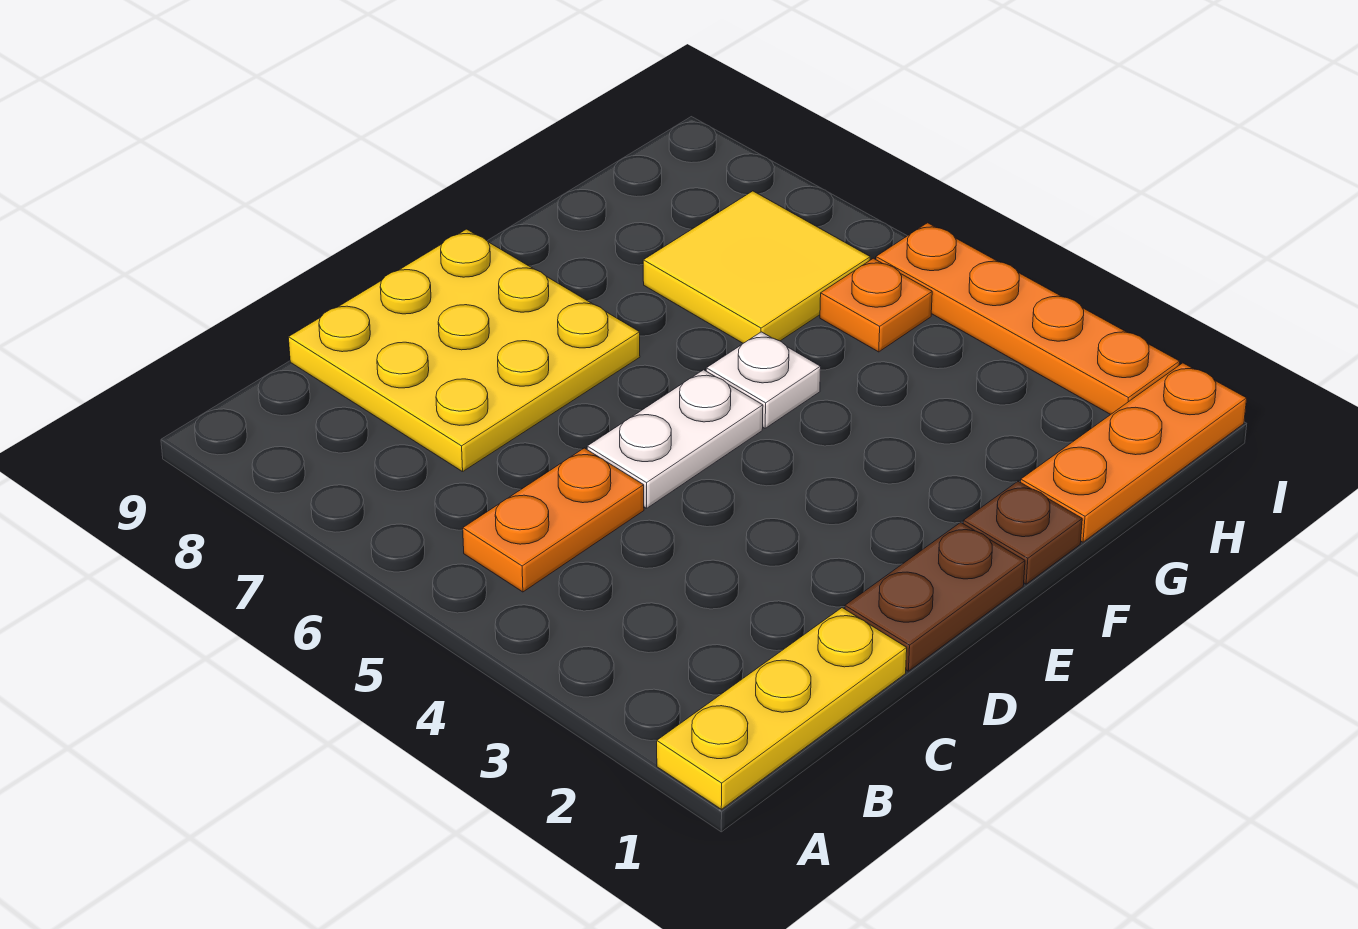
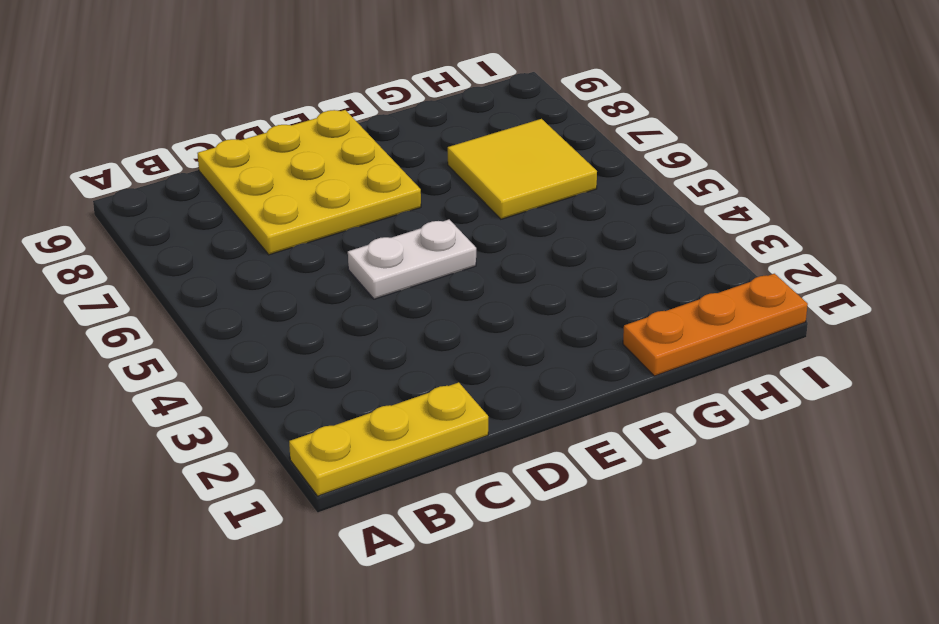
none -> orange plate B5:C5 level 1
none -> brown plate D1:E1 level 1

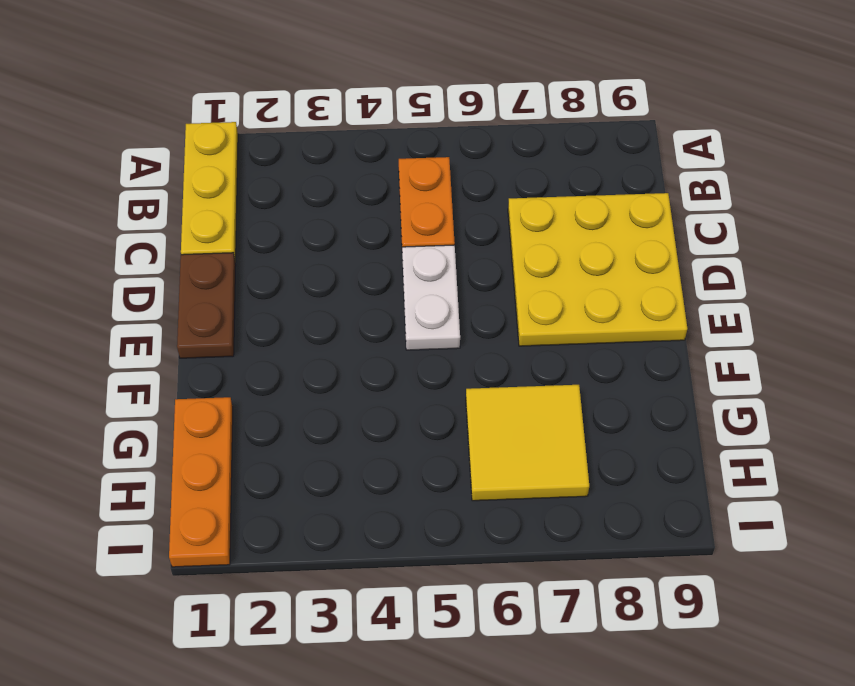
none -> brown plate F1 level 1
none -> white plate F5 level 1

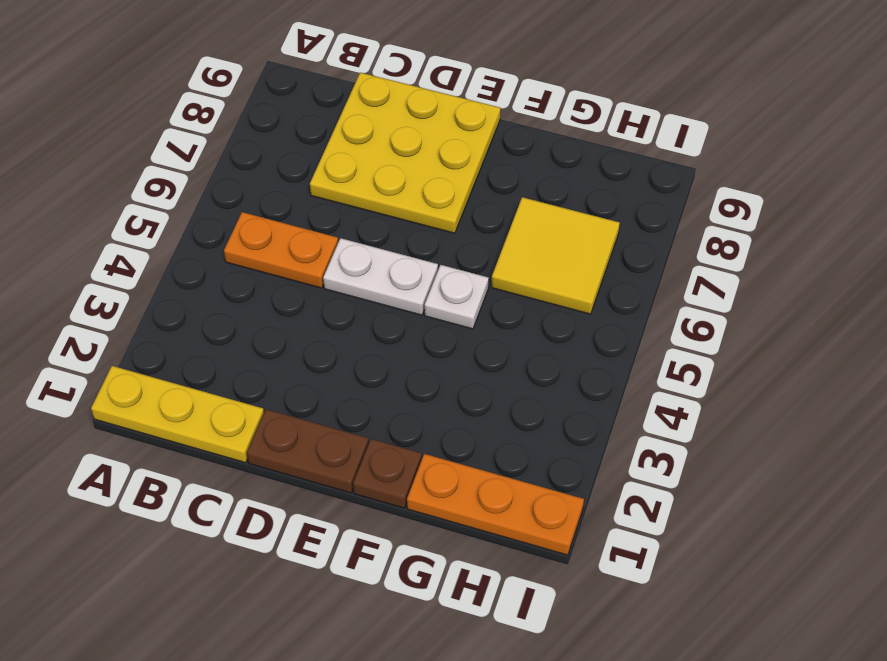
none -> orange plate H5 level 1
none -> orange plate I2:I5 level 1

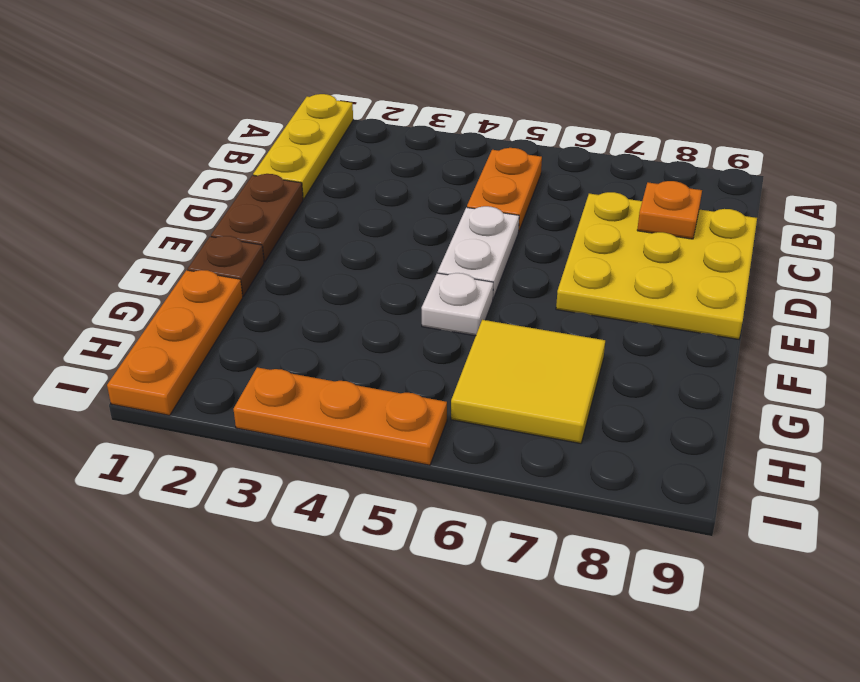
orange plate C8 level 2 -> orange plate H5 level 1
orange plate I3:I5 level 1 -> orange plate I2:I5 level 1

